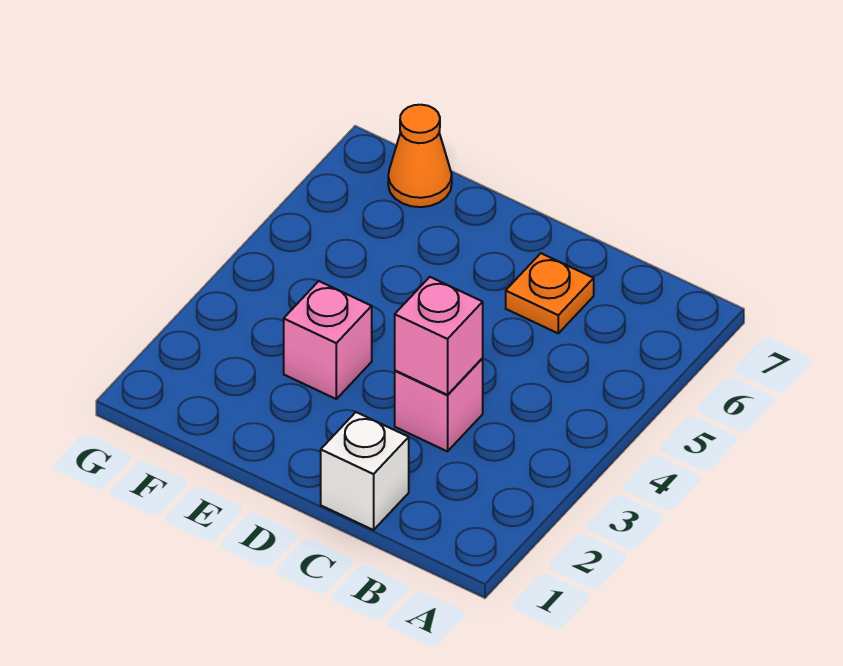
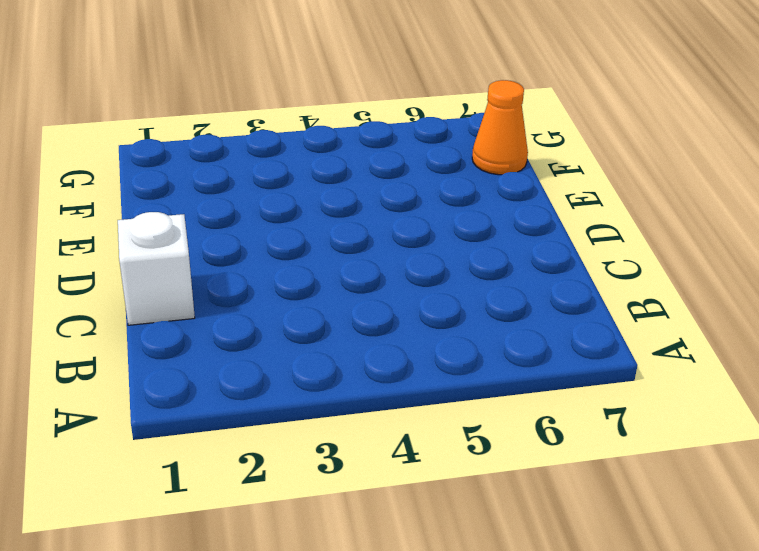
none -> pink brick C3 level 1
none -> orange plate C6 level 1

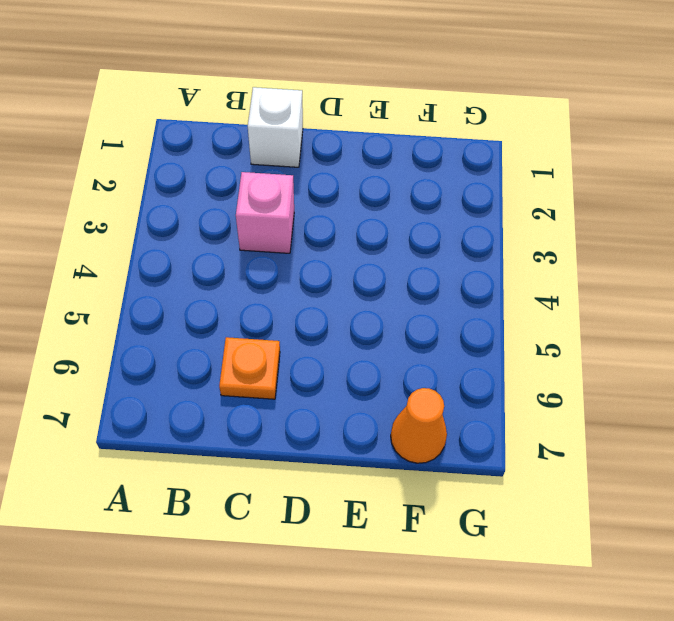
none -> pink brick E3 level 1
none -> pink brick C3 level 2

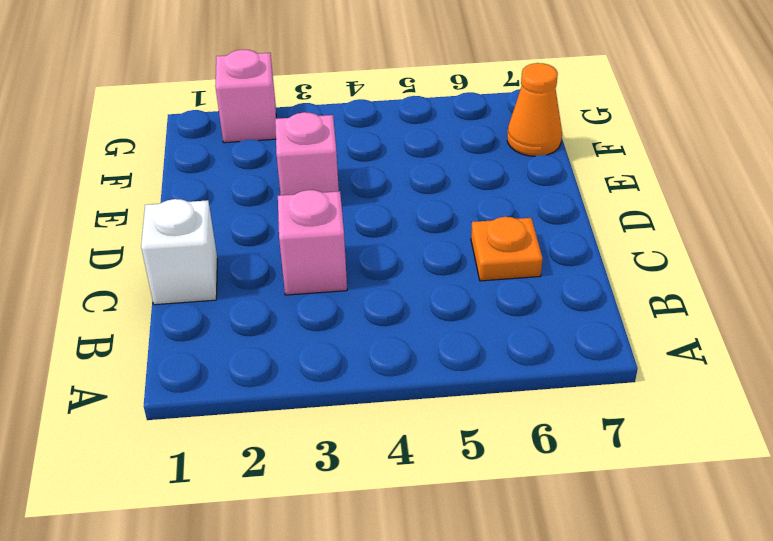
pink brick G2 level 1 -> pink brick C3 level 2

